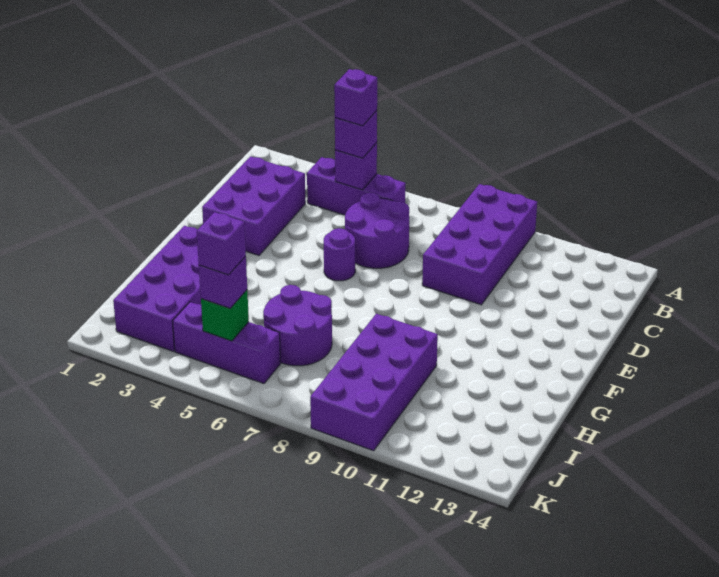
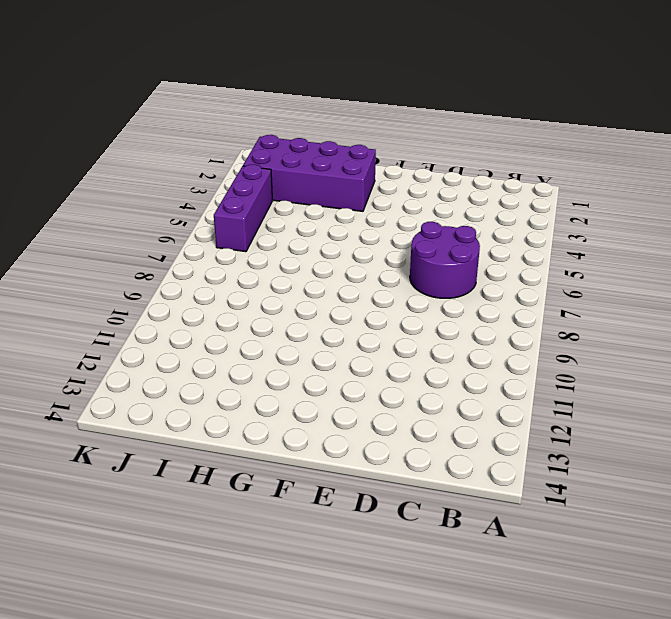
none -> purple brick A9:D10 level 1
none -> purple brick B4:B6 level 1
none -> purple brick C2:E3 level 1

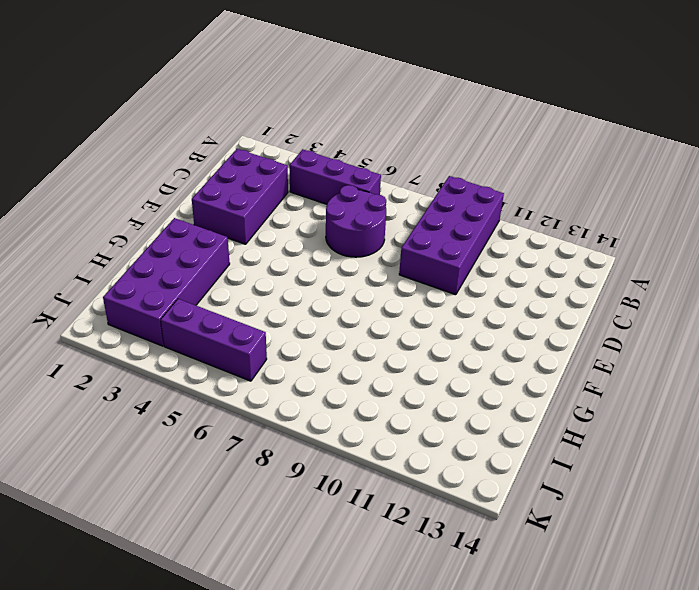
none -> purple round brick E6 level 1
none -> purple round brick H6:I7 level 1
none -> purple brick H9:K10 level 1

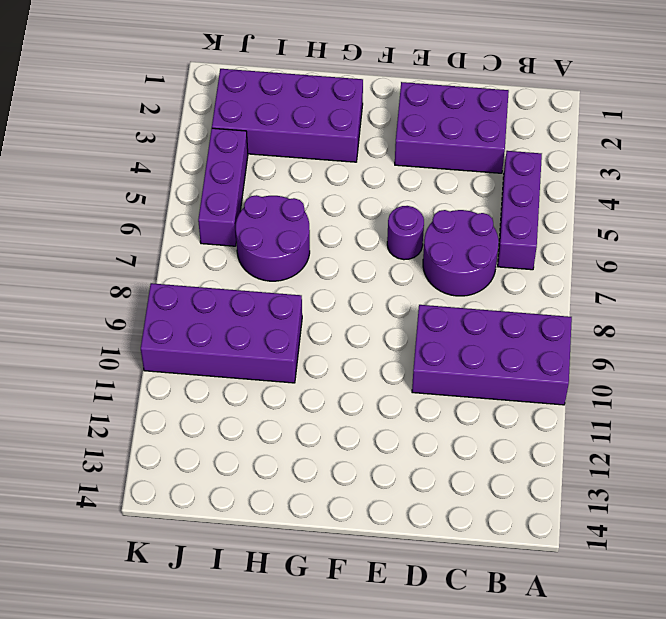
none -> purple brick B5 level 2
none -> green brick J5 level 2
none -> purple brick B5 level 3

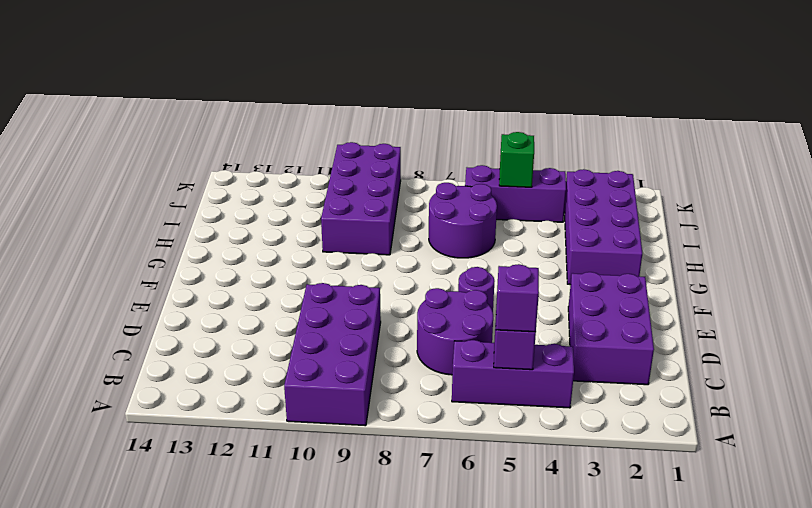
none -> purple brick J5 level 3
none -> purple brick B5 level 4
none -> purple brick J5 level 4

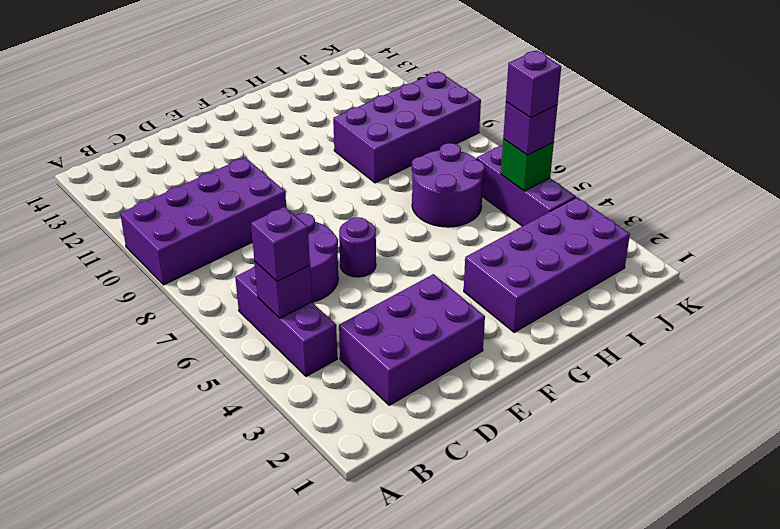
none -> purple brick B5 level 4

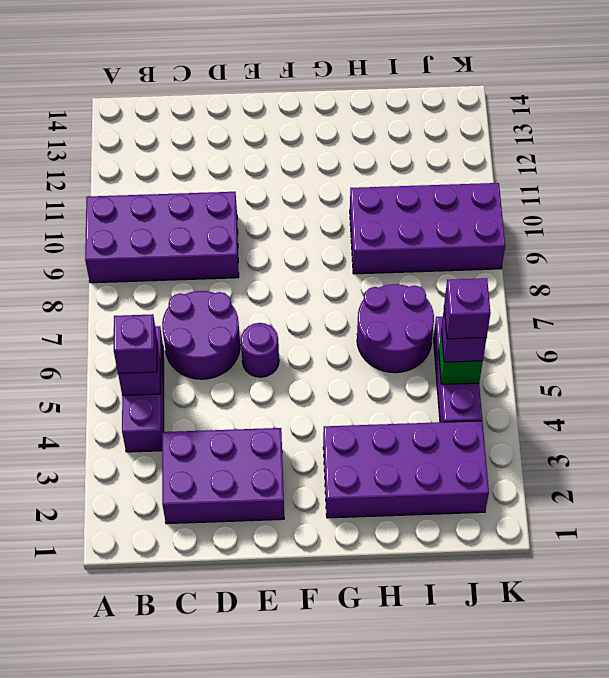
none -> purple brick B5 level 4

